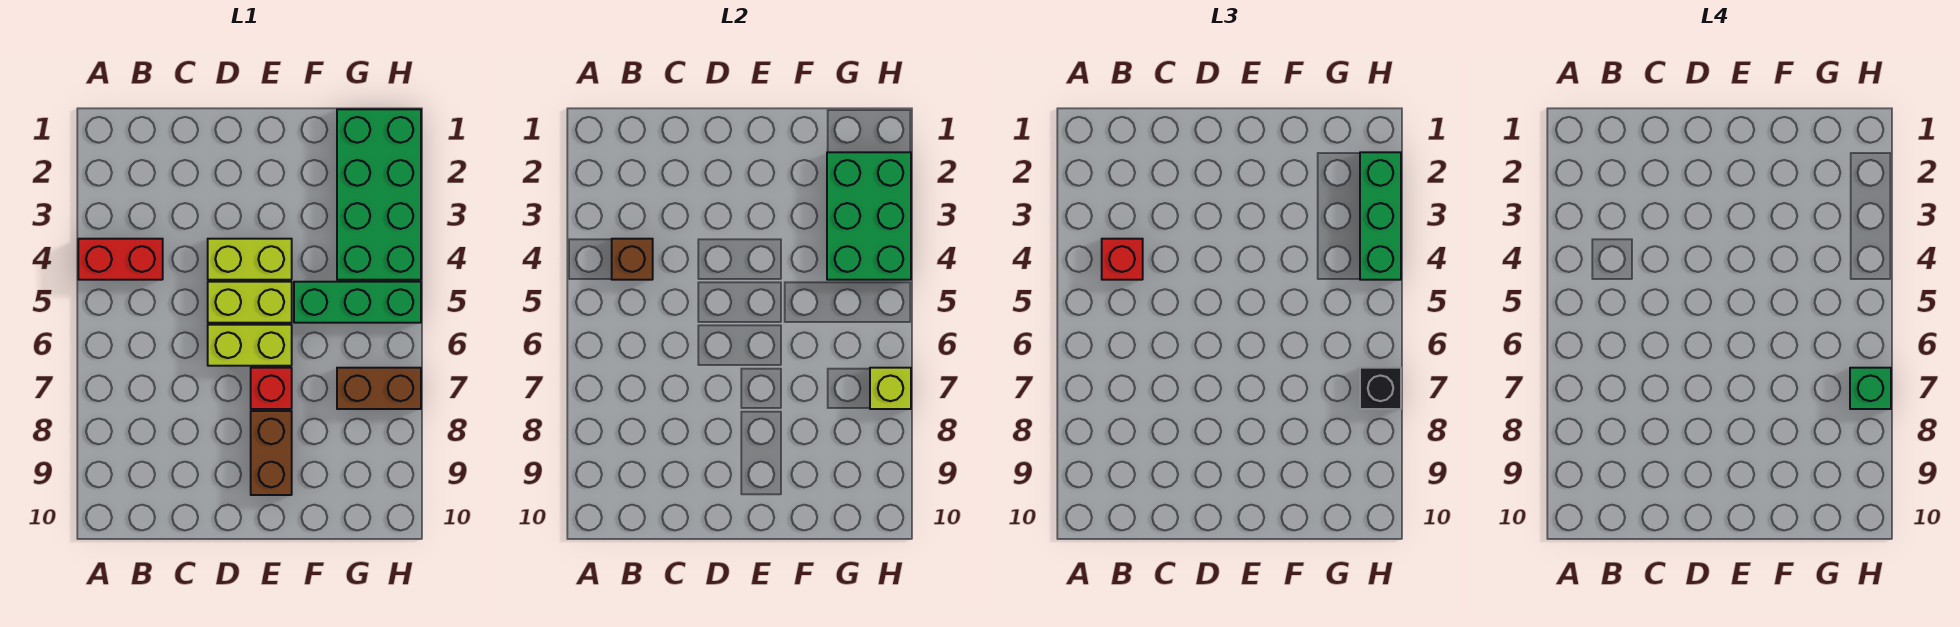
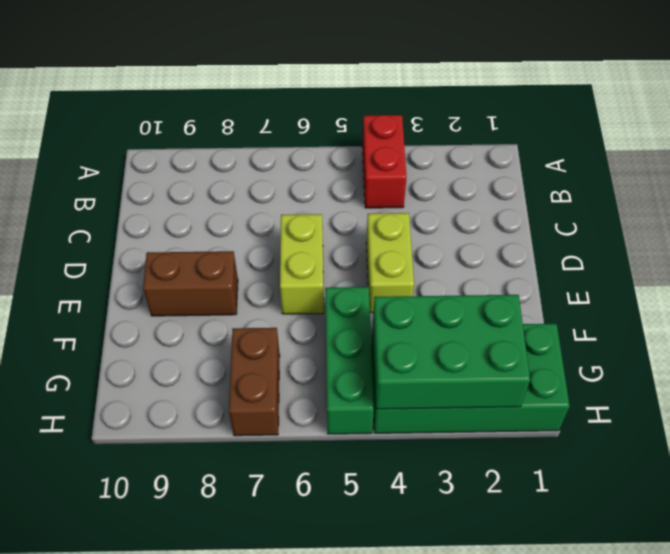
none -> lime brick D5:E5 level 1
none -> red brick E7 level 1
none -> brown brick B4 level 2

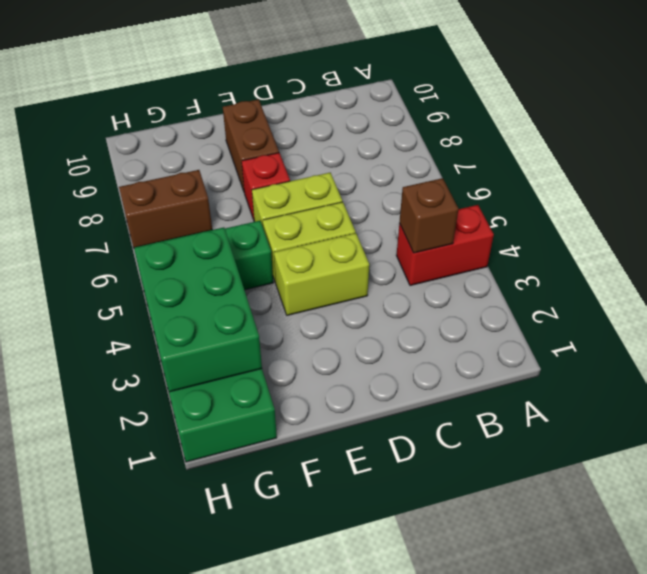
none -> lime brick H7 level 2
none -> red brick B4 level 3
none -> green brick H2:H4 level 3

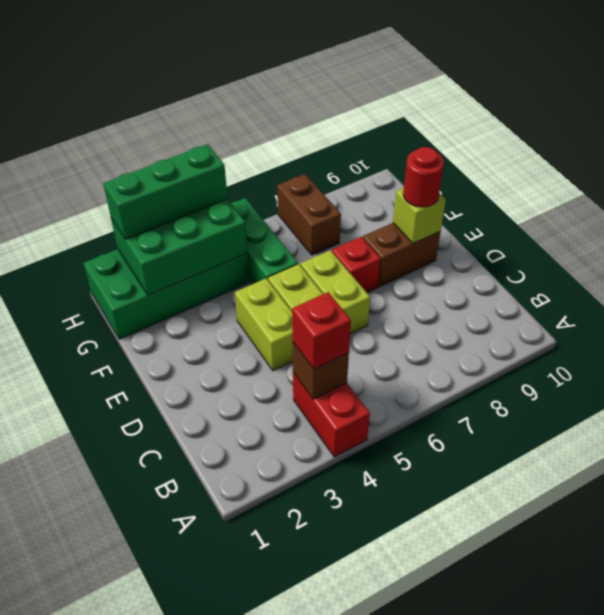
lime brick E9 level 2 -> lime brick H7 level 2
red round brick E9 level 3 -> none
none -> black brick H7 level 3
none -> green brick H7 level 4

